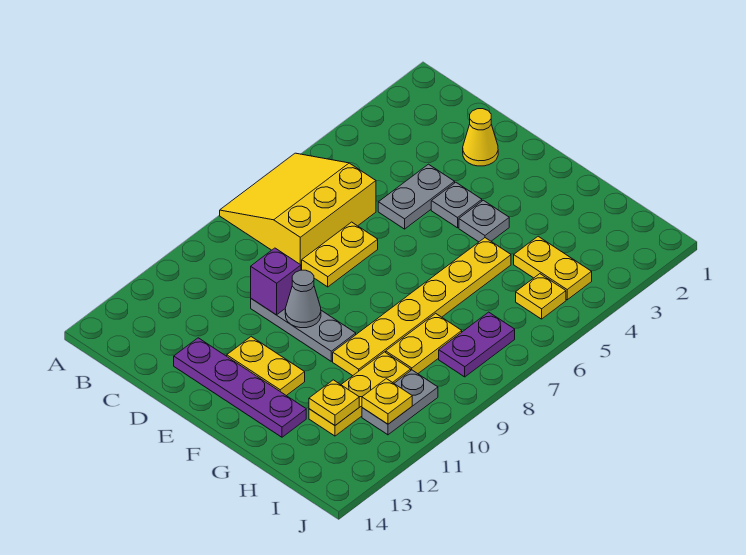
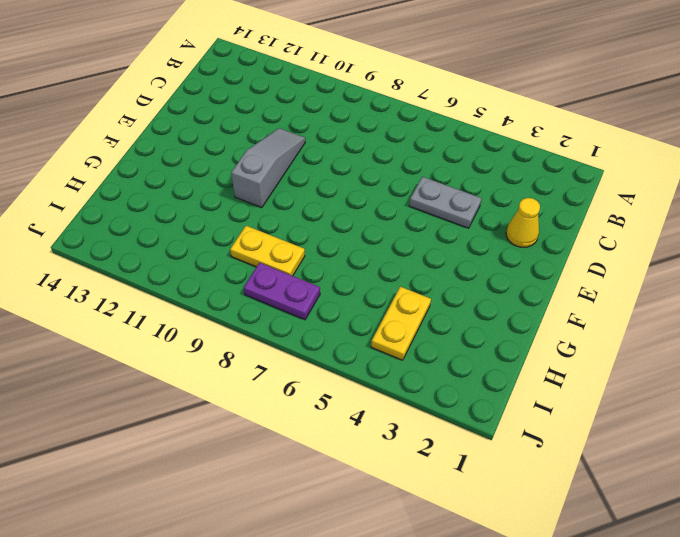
grey slope D10:F10 level 1 top F -> grey plate D10:F10 level 1
none -> yellow slope A6:C8 level 1 top C
none -> yellow plate D7:D8 level 1
none -> purple plate D13:G13 level 1

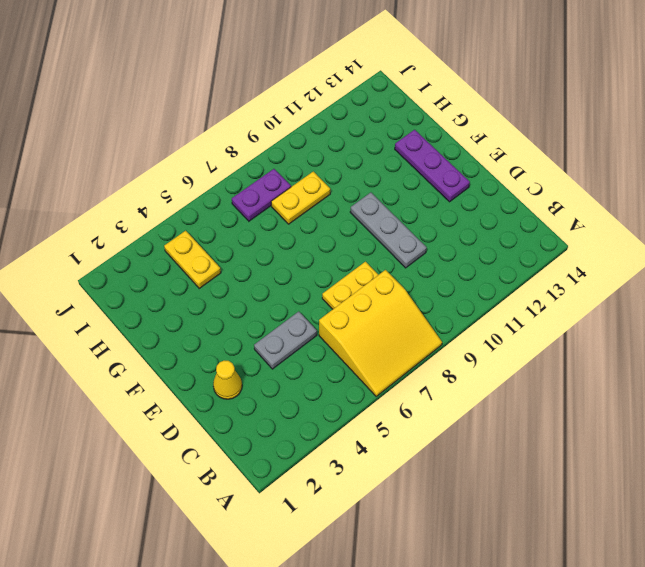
purple plate E13:G13 level 1 -> purple plate D13:G13 level 1
none -> grey plate E4 level 1
none -> yellow plate E12:F12 level 1
none -> grey plate F4 level 1

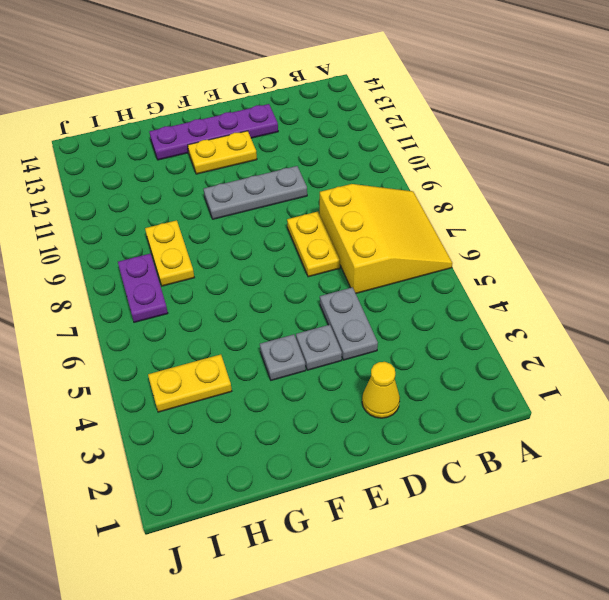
none -> yellow plate G5:G10 level 1
none -> yellow plate H10:H12 level 1
none -> yellow plate I5 level 1

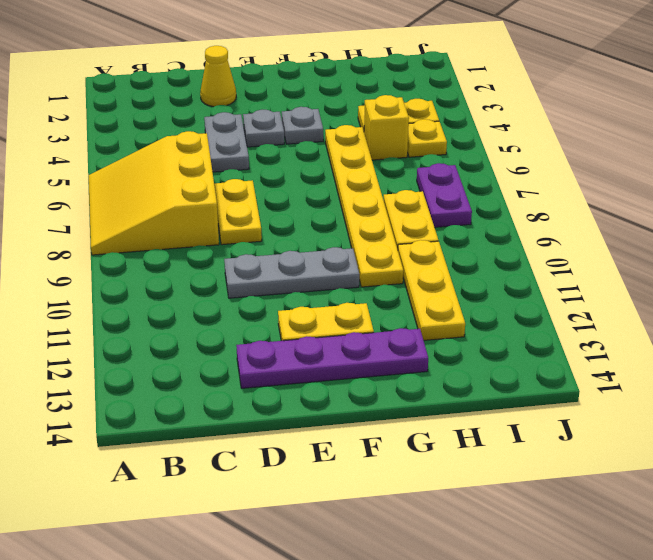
yellow brick H5 level 1 -> none
none -> grey plate I10:I11 level 1
none -> purple brick D10 level 2
none -> grey cone E10 level 2

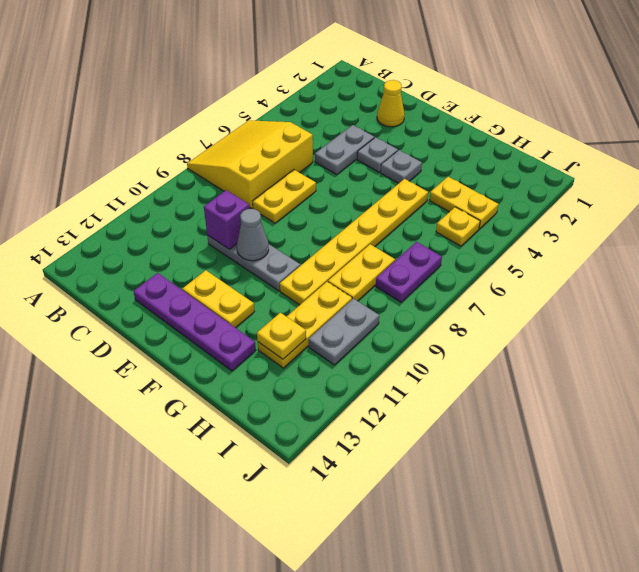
none -> yellow plate I11 level 2

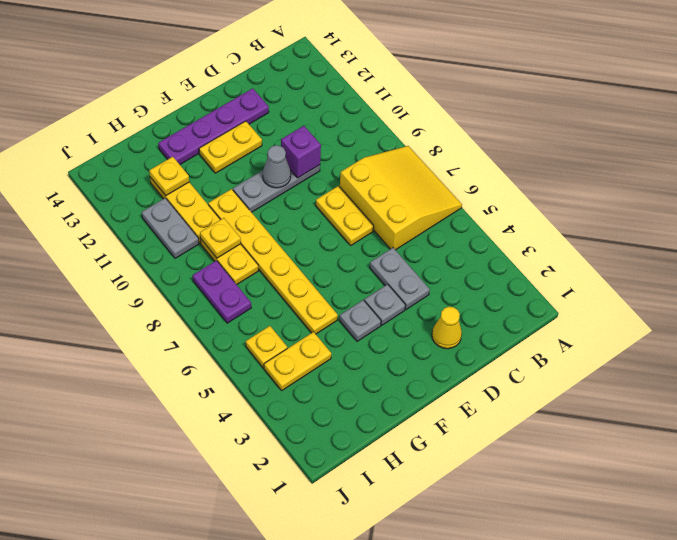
yellow plate H9 level 2 -> yellow plate I11 level 2

